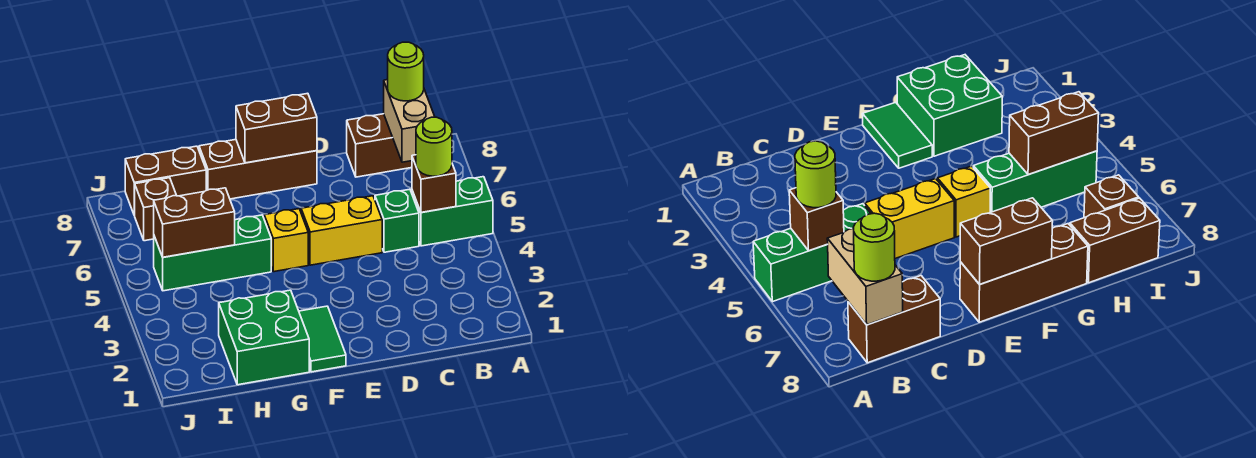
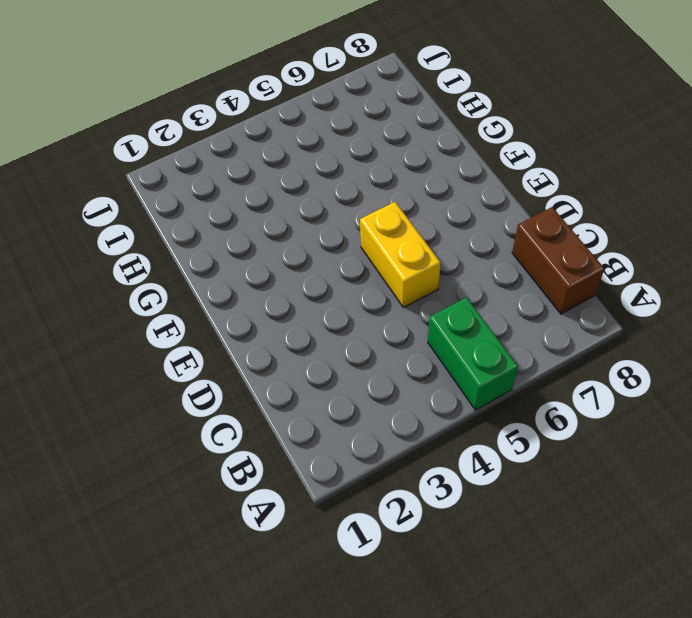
none -> green brick C5 level 1
none -> brown brick E8:G8 level 1
none -> green tile F1:F2 level 1

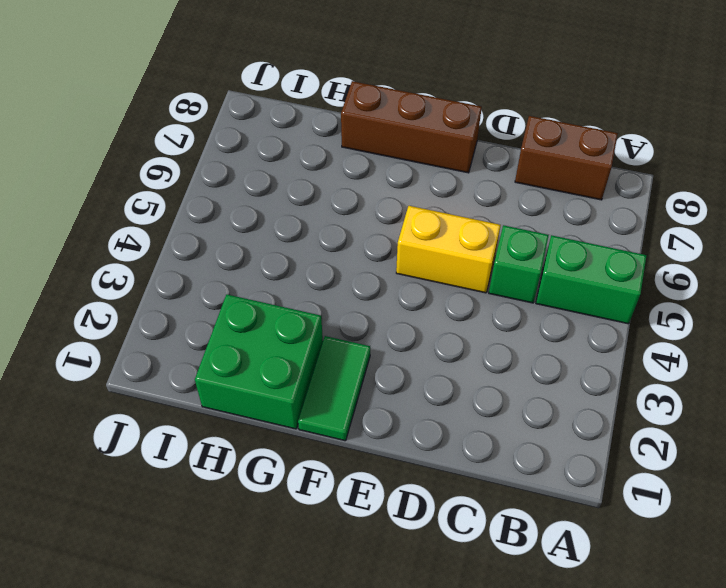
none -> yellow brick F5 level 1
none -> green brick G5:I5 level 1
none -> brown brick H8:I8 level 1

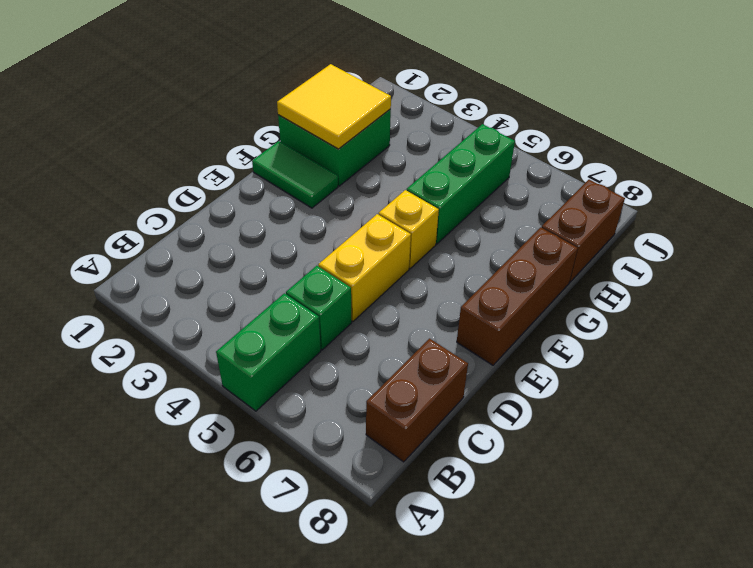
yellow tile G1:H2 level 2 -> none
none -> brown brick I7 level 1
none -> brown brick B5 level 2
none -> tan brick B7:B8 level 2

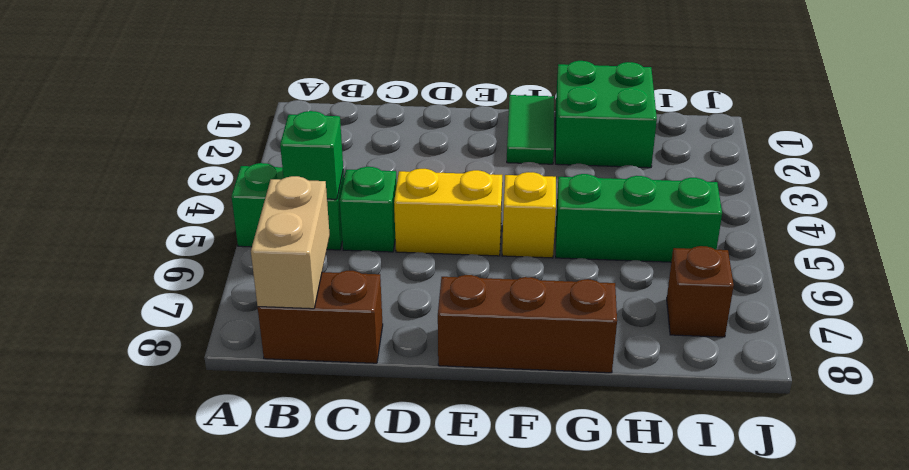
green brick B5 level 2 -> brown brick B5 level 2
none -> brown brick H8:I8 level 1
none -> brown brick E8:F8 level 2
none -> brown brick H5:I5 level 2

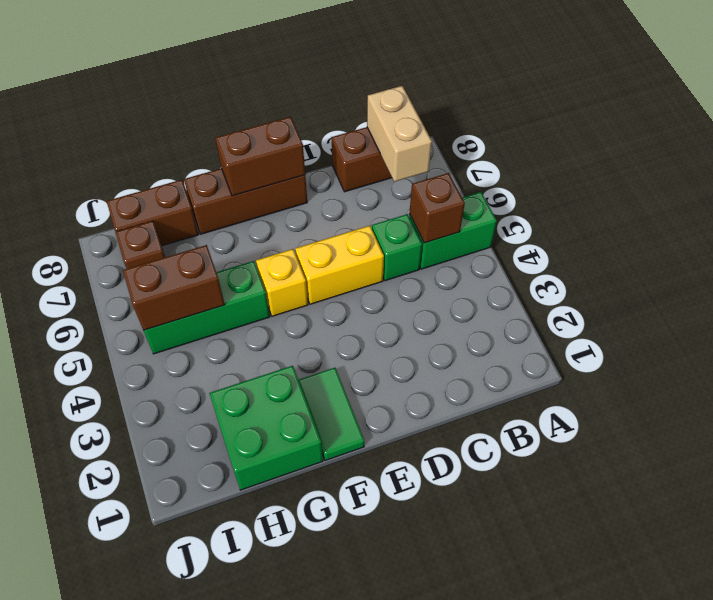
none -> lime round brick B5 level 3
none -> lime round brick B8 level 3

